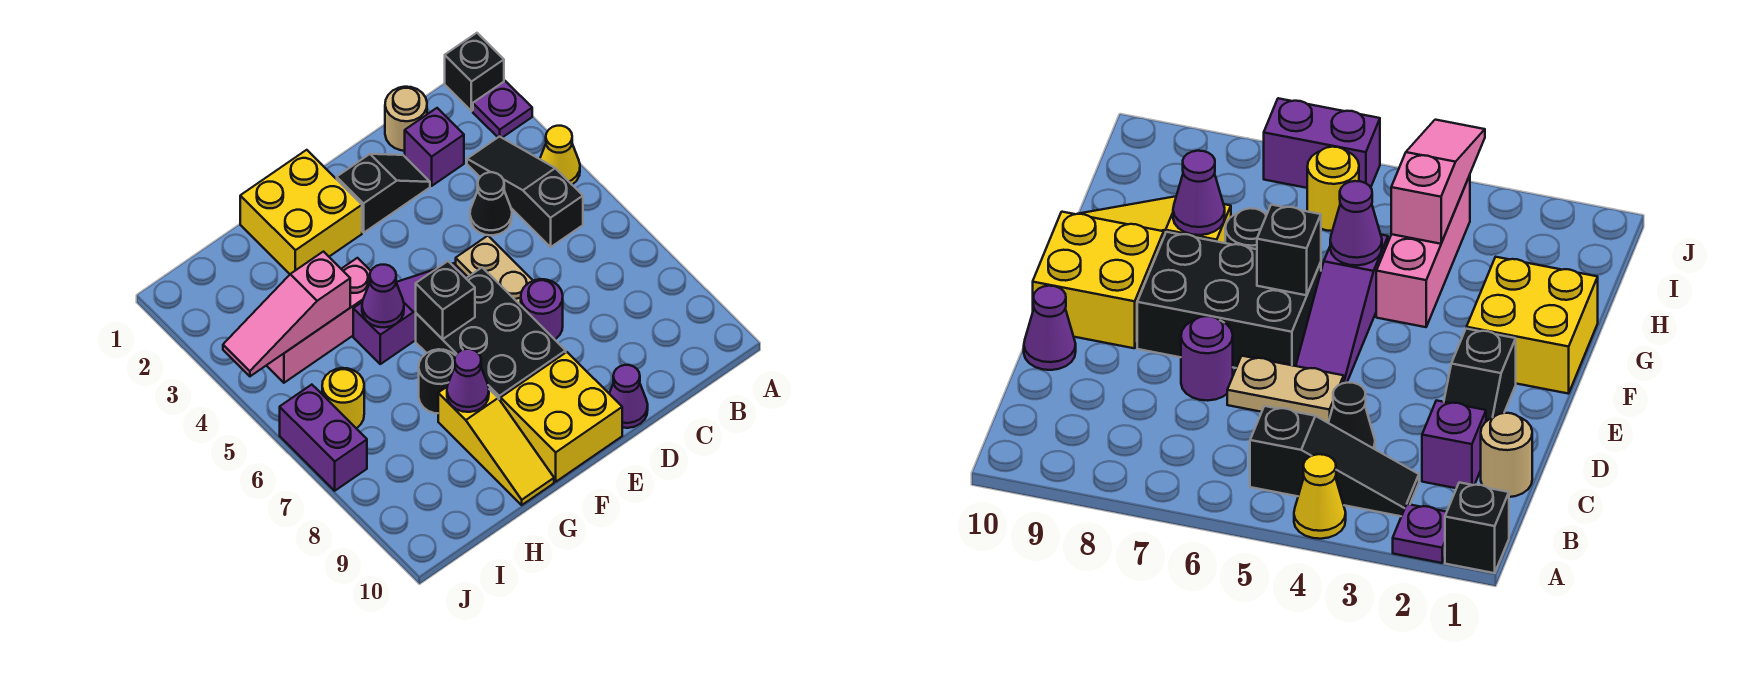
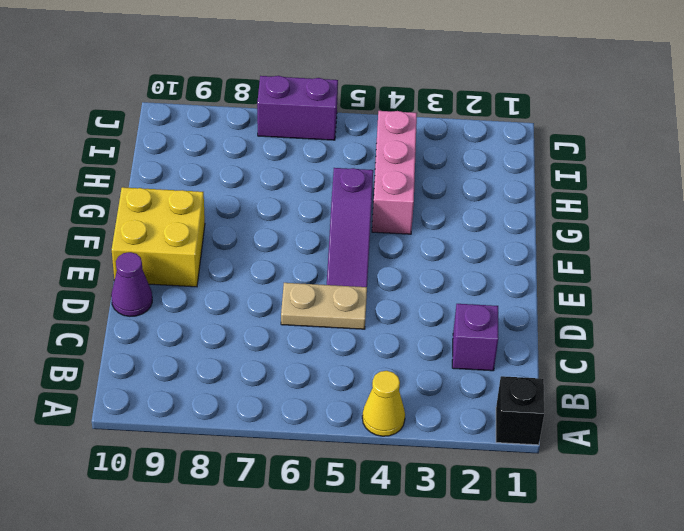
none -> purple plate A2 level 1
none -> black slope B3:B5 level 1 top 5
none -> tan round brick C1 level 1

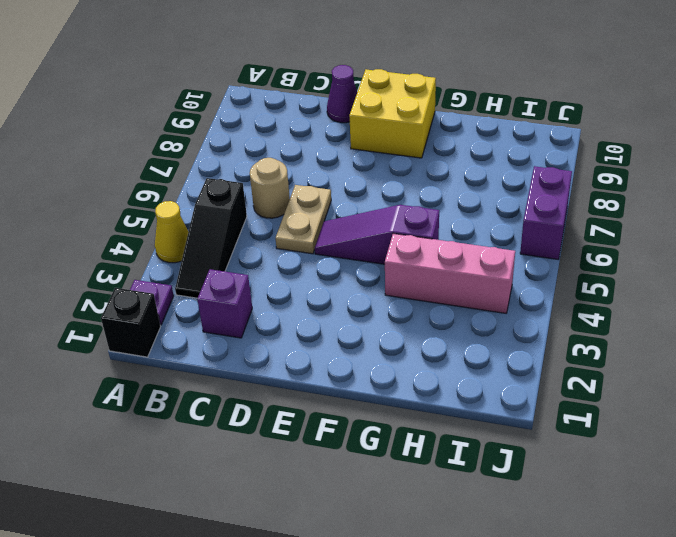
tan round brick C6 level 1 -> tan round brick C1 level 1
none -> black cone C4 level 1
none -> black slope D2:E2 level 1 top E
none -> purple round brick D7 level 1

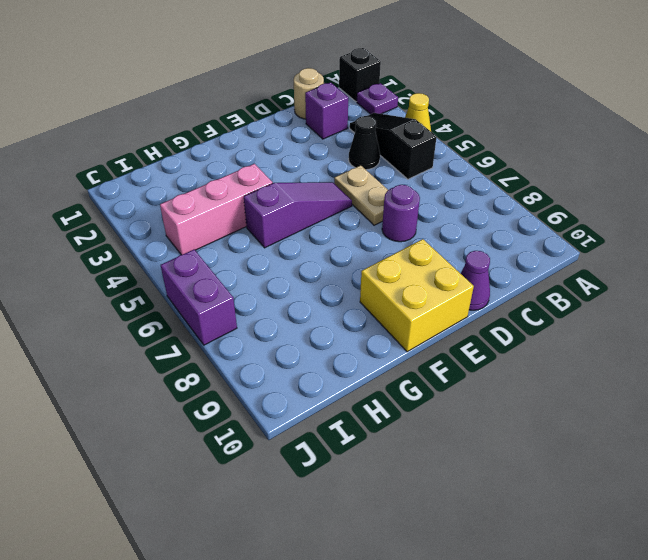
none -> black slope D2:E2 level 1 top E
none -> black brick E6:F8 level 1
none -> yellow brick F1:G2 level 1

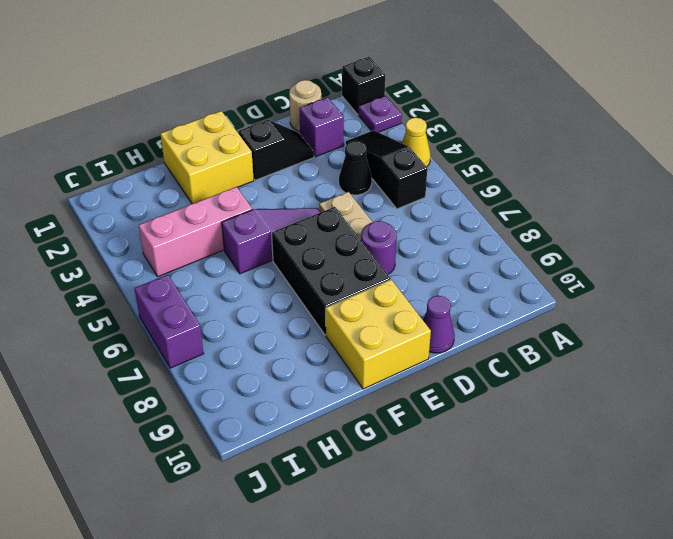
none -> black round brick G7 level 1
none -> yellow slope G8:G10 level 1 top 8
none -> yellow round brick I6 level 1

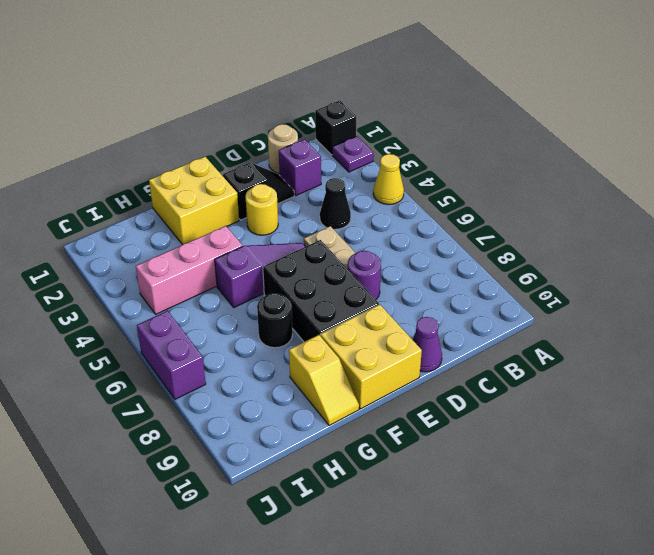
yellow round brick E3 level 1 -> yellow round brick I6 level 1
yellow slope G9:G10 level 1 top 9 -> yellow slope G8:G10 level 1 top 8
none -> black slope B3:B5 level 1 top 5
none -> black brick F6 level 2
none -> purple cone G5 level 2

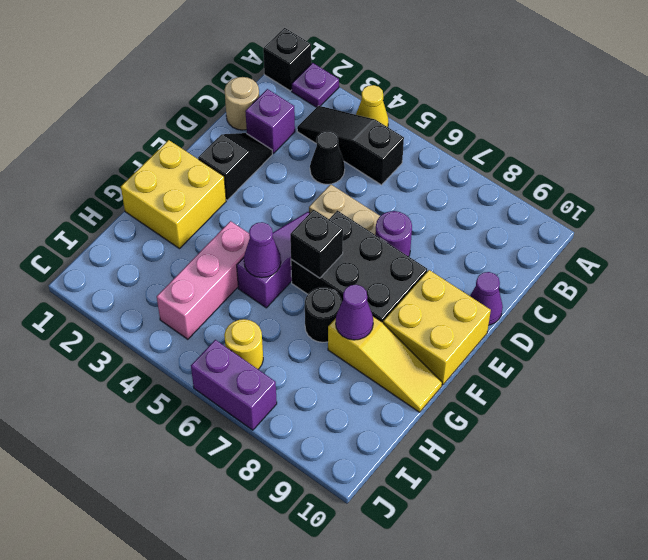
none -> pink slope H4:J4 level 2 top H

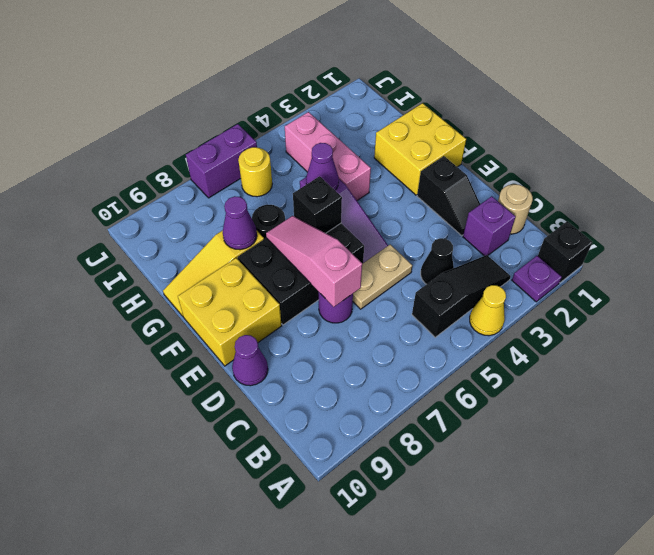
pink slope D7:F7 level 2 top D -> pink slope H4:J4 level 2 top H

